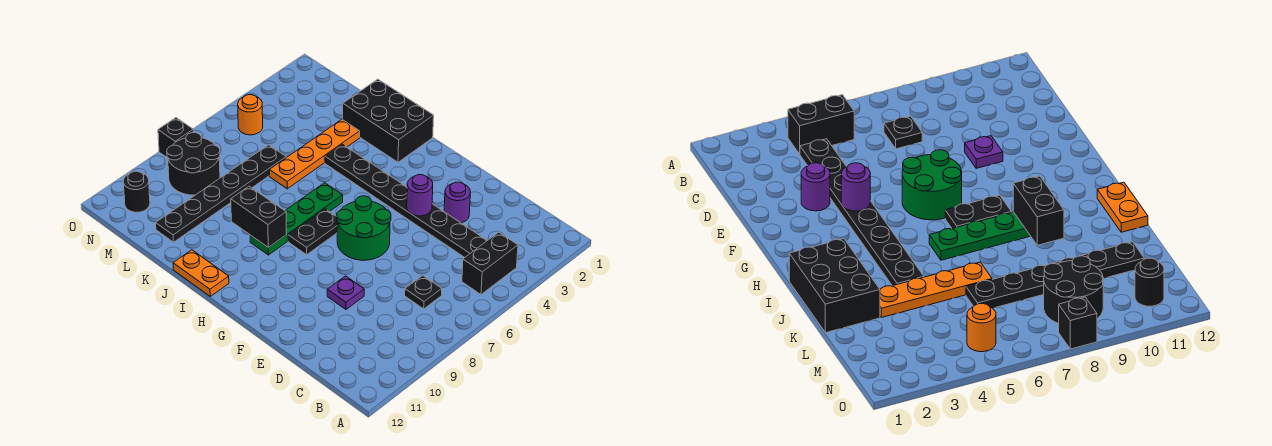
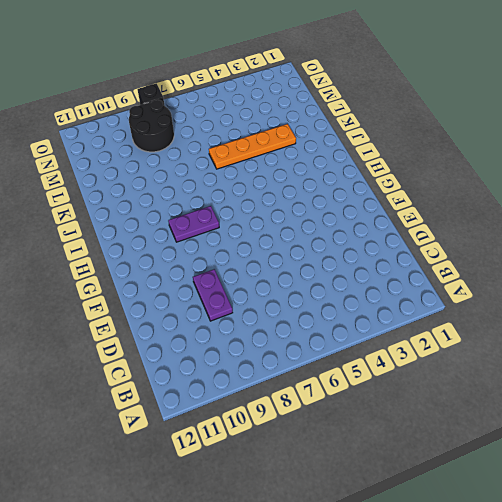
purple plate D9:E9 level 1 -> purple plate E9 level 1
purple plate H8:H9 level 1 -> black plate H7:H8 level 1
none -> black brick B4:B5 level 1
none -> black plate C4:J4 level 1
none -> black plate C7 level 1

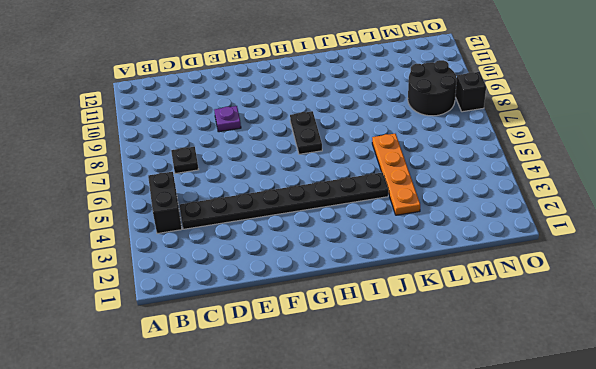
none -> purple round brick E3 level 1
none -> green round brick F6:G7 level 1
none -> black brick I1:K2 level 1

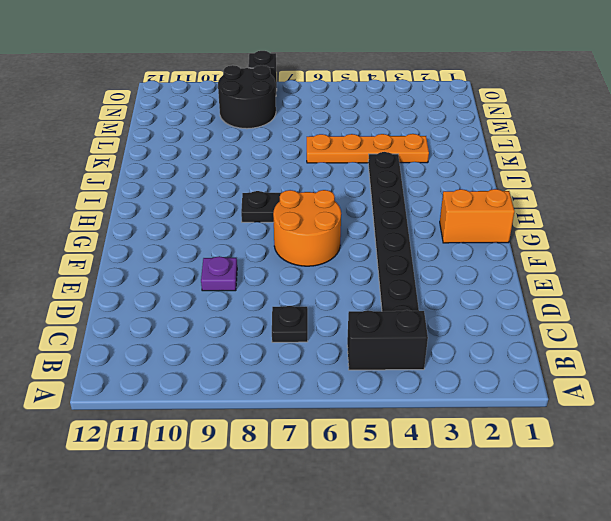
orange round brick F6:G7 level 1 -> green round brick F6:G7 level 1
orange brick G1:G2 level 1 -> none
none -> purple round brick E3 level 1
none -> black brick I1:K2 level 1
none -> green plate I6:I9 level 1

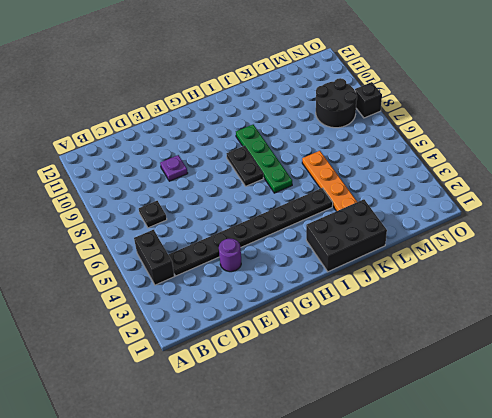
none -> green round brick F6:G7 level 1
none -> orange plate I12:J12 level 1
none -> black plate L6:L11 level 1

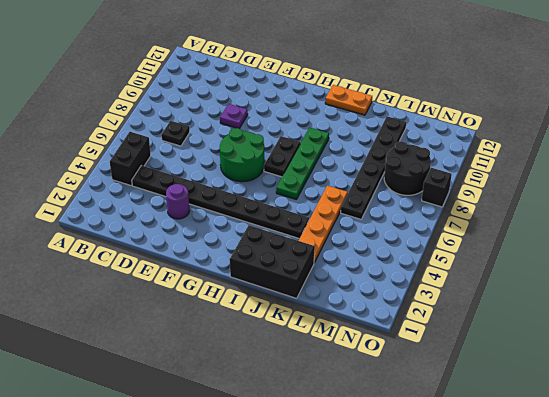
none -> orange round brick N5 level 1
none -> black round brick N11 level 1
none -> purple round brick F4 level 2

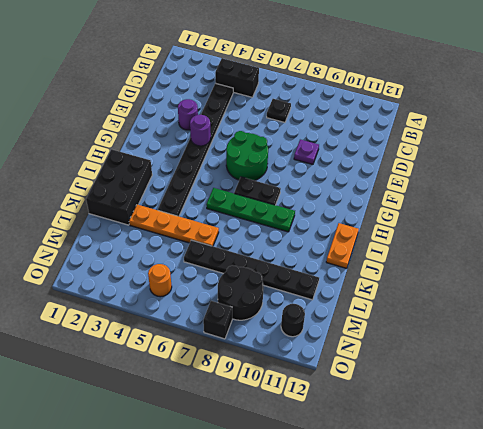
none -> black brick I9:J9 level 2

